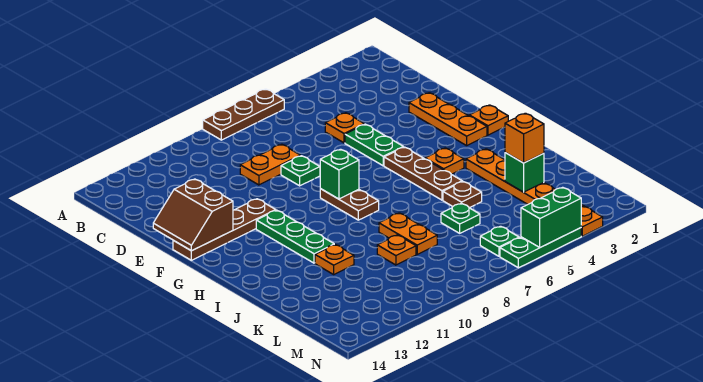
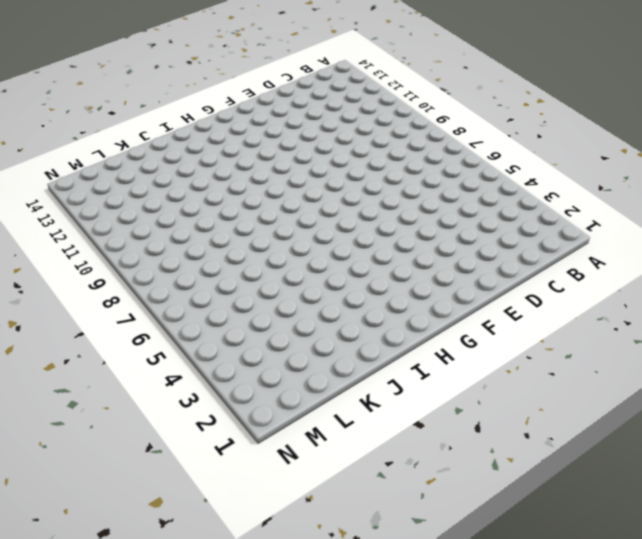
none -> brown plate A6:A8 level 1
none -> orange plate D5 level 1
none -> orange plate D8:D9 level 1

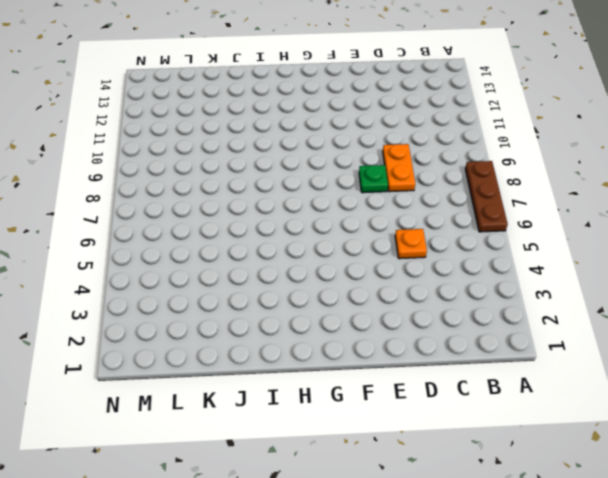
none -> orange plate E2:G2 level 1
none -> green plate E5:F5 level 1
none -> brown plate F11:F14 level 1

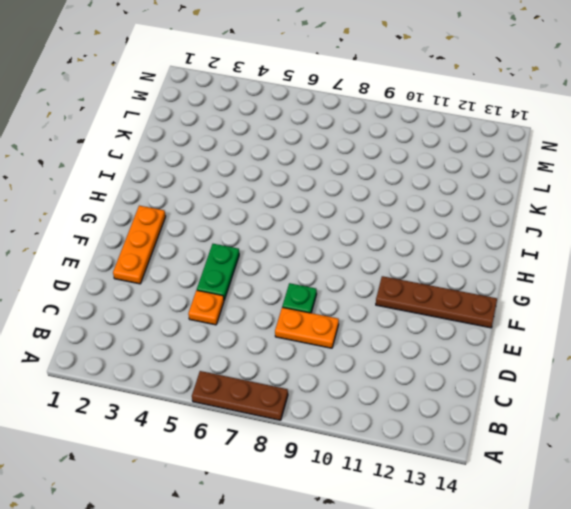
none -> orange plate G1 level 1
none -> brown plate G5:I5 level 1
none -> brown plate G8:H8 level 1

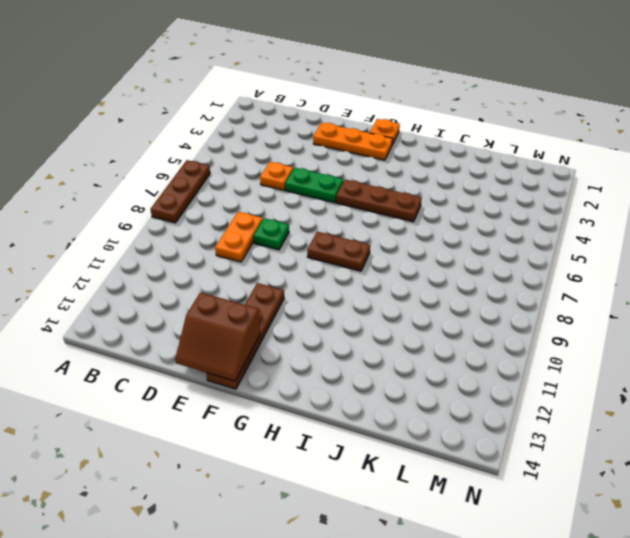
none -> green plate G11:I11 level 1
none -> orange plate H4 level 1
none -> orange plate I3:N3 level 1

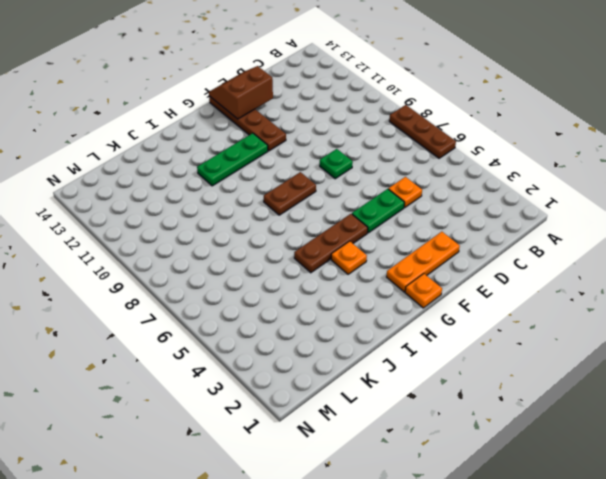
none -> orange plate D8:D9 level 1
none -> orange plate I3:N3 level 1
none -> brown plate J5 level 1

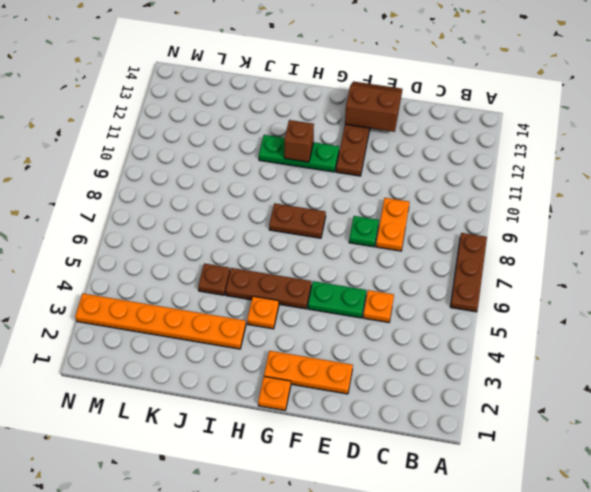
brown brick H11 level 2 -> none
none -> orange plate J8:K8 level 1
none -> orange plate J11 level 1
none -> green plate K6 level 1

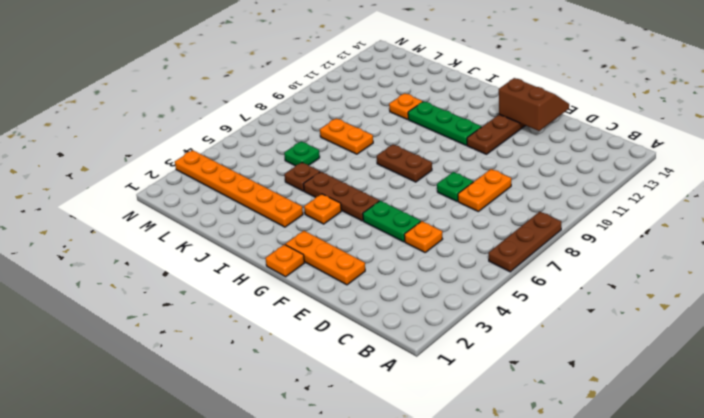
none -> orange plate K9 level 1
none -> green plate M6 level 1
none -> green plate N4:N6 level 1

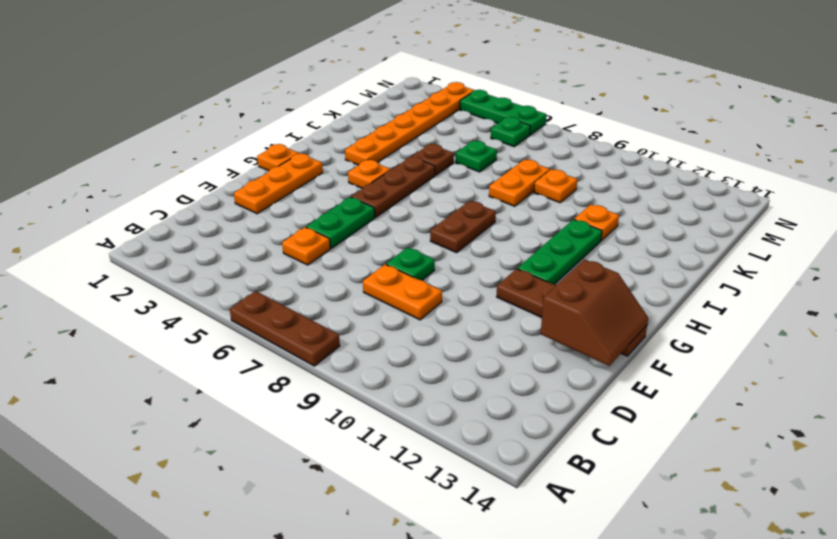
none -> green brick G8 level 2
none -> green brick K3 level 2
none -> green brick N4:N5 level 2

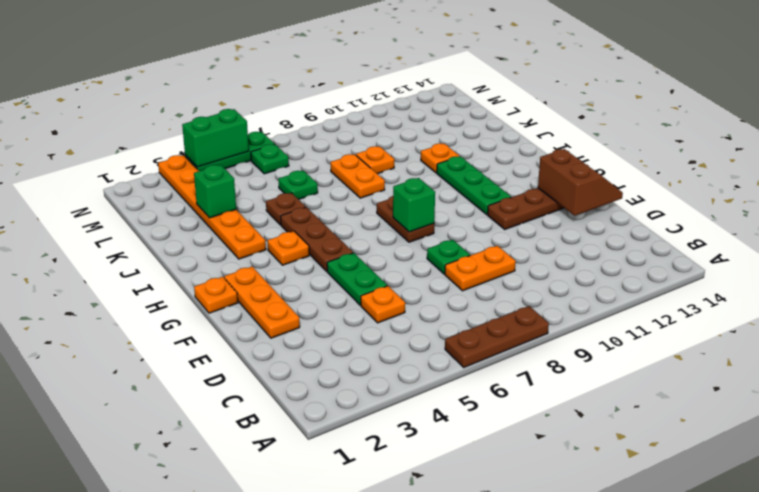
none -> orange brick K3 level 3

